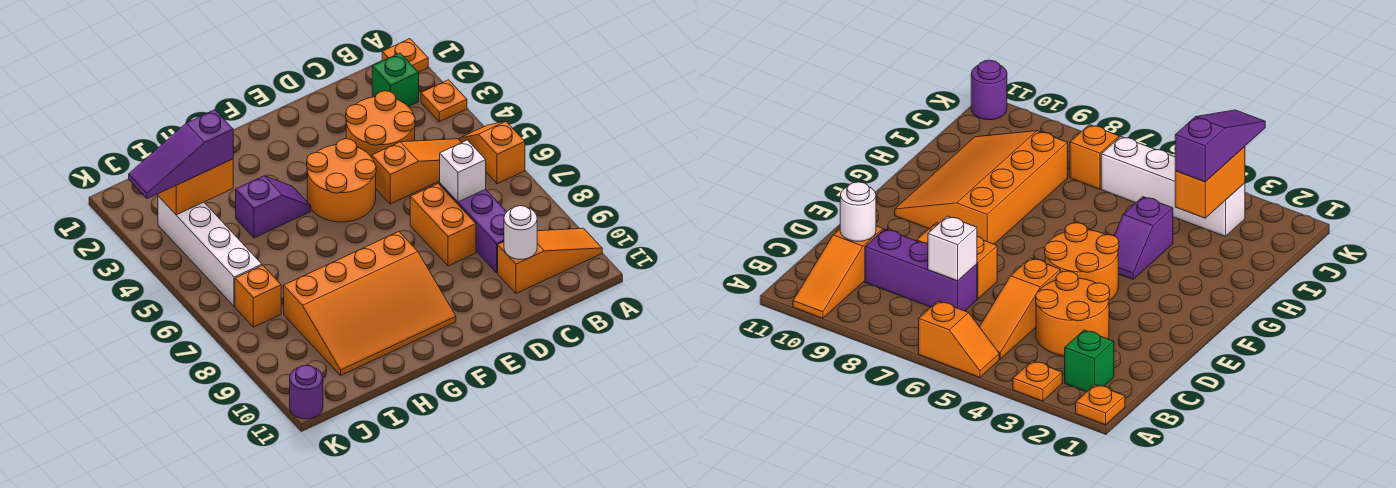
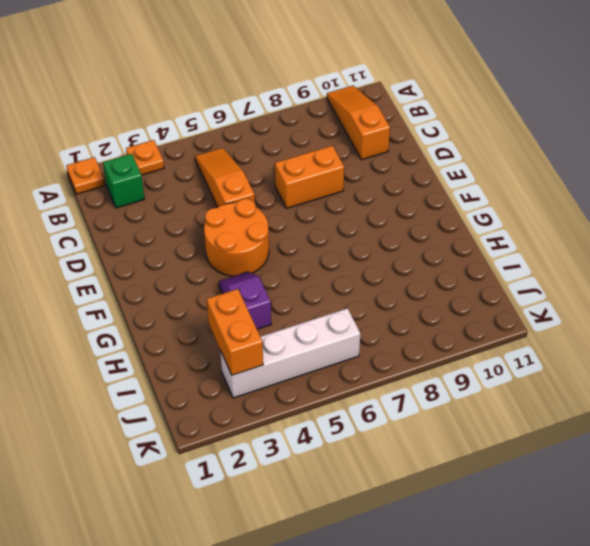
none -> orange slope A5:A6 level 1 top 6
none -> orange round brick C3:D4 level 1
none -> purple brick C7:C9 level 1

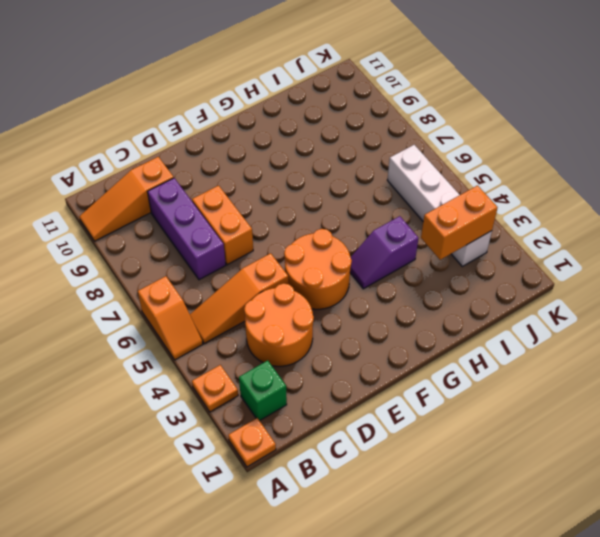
none -> orange slope F8:I10 level 1 top 8
none -> orange brick J7 level 1
none -> purple round brick K11 level 1

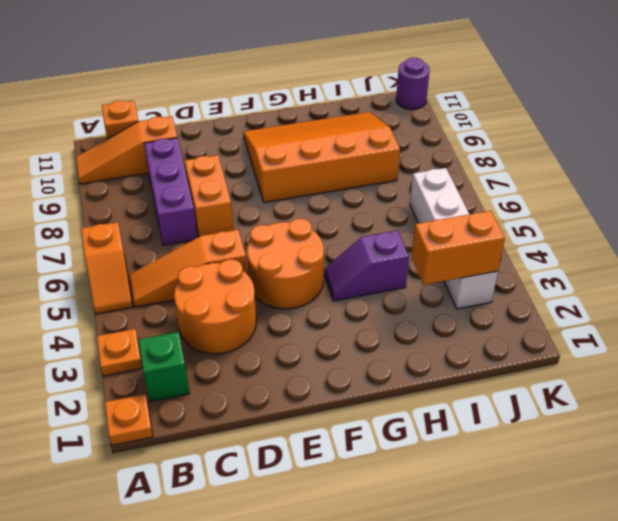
orange brick B11 level 1 -> orange brick J7 level 1
none -> white brick C7 level 2
none -> white round brick C10 level 2
none -> purple slope I3:K3 level 3 top I

